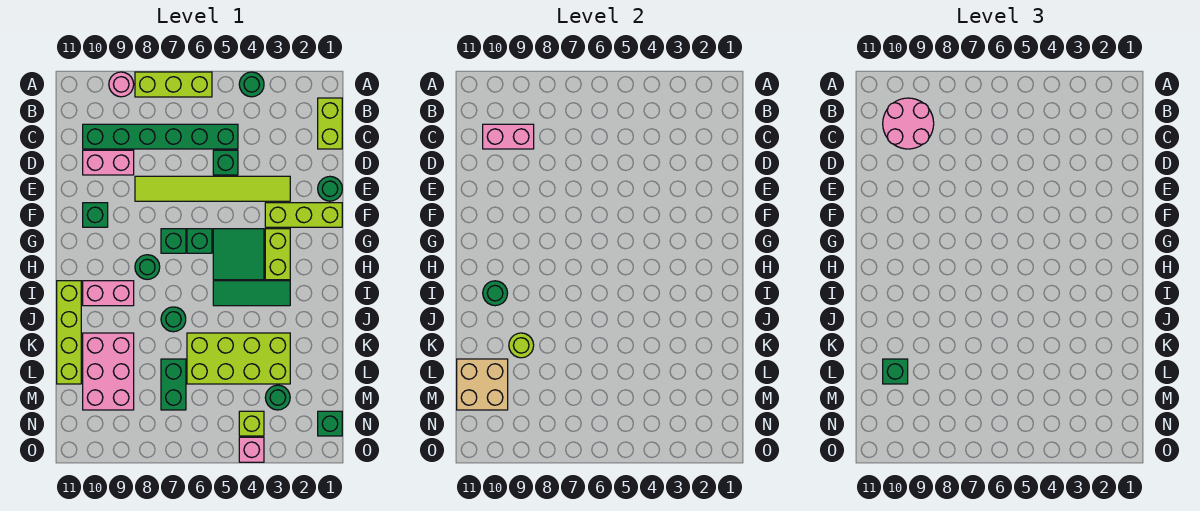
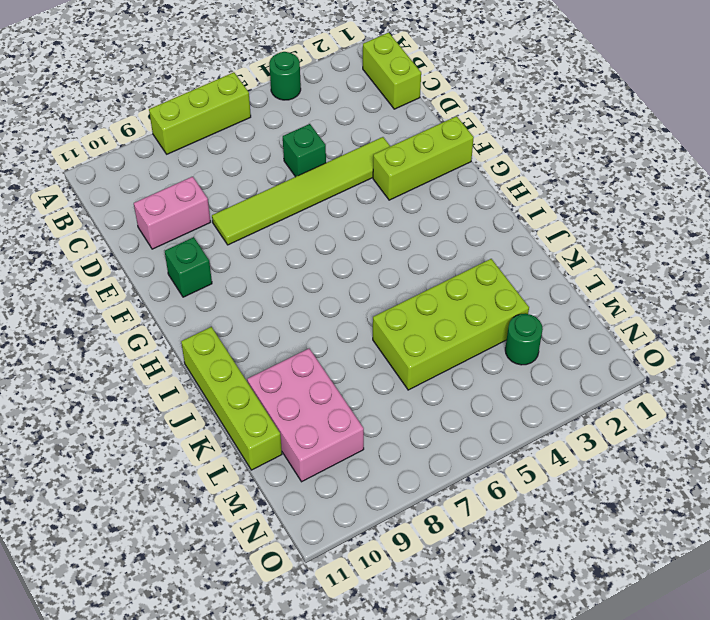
none -> pink round brick A9 level 1
none -> green brick C5:C10 level 1
none -> green round brick E1 level 1
none -> lime brick G3:H3 level 1

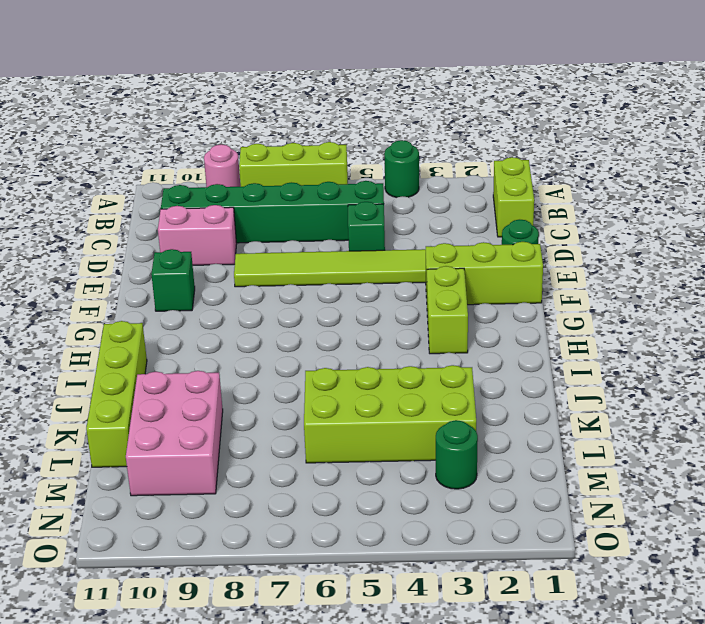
none -> green tile G4:H5 level 1
none -> green brick G6 level 1
none -> green brick G7 level 1
none -> green round brick H8 level 1

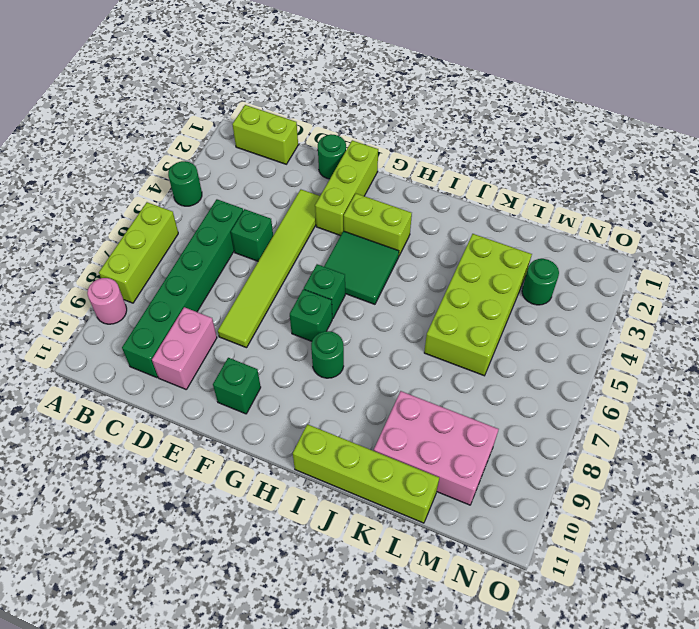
none -> green tile I3:I5 level 1
none -> pink brick I9:I10 level 1
none -> green round brick J7 level 1
none -> green brick L7:M7 level 1

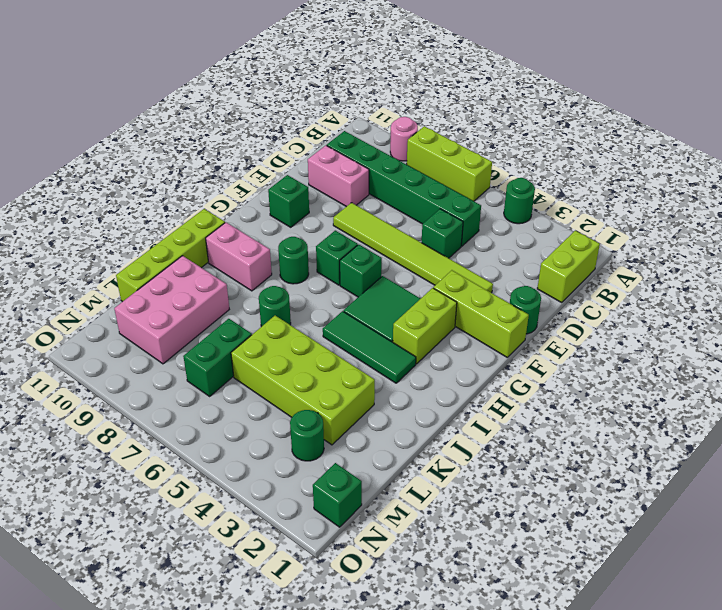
none -> lime brick N4 level 1
none -> pink brick O4 level 1
none -> pink brick C9:C10 level 2
none -> green round brick I10 level 2

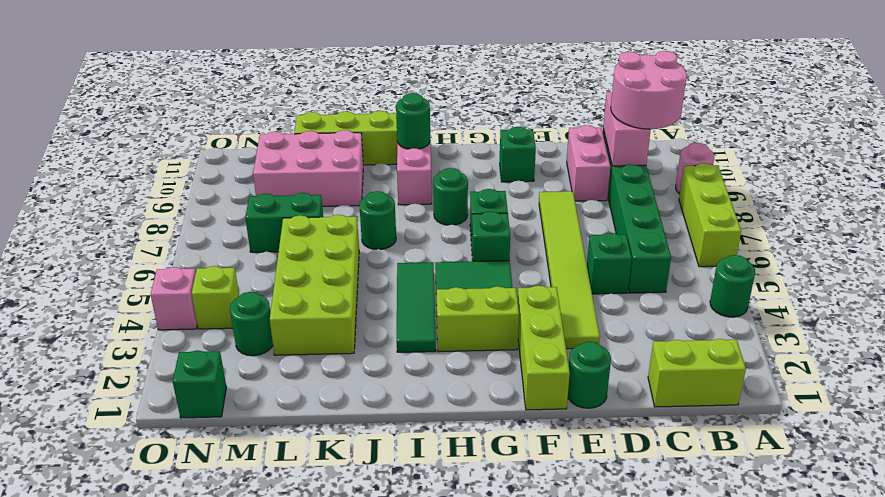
none -> lime round brick K9 level 2
none -> tan brick L10:M11 level 2
none -> green brick L10 level 3

